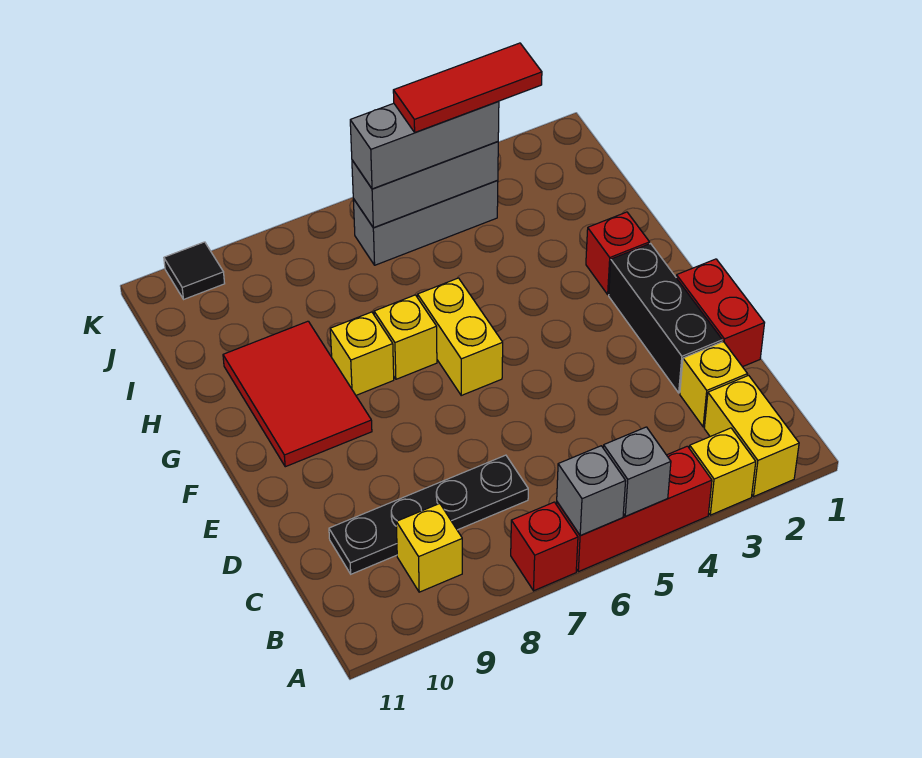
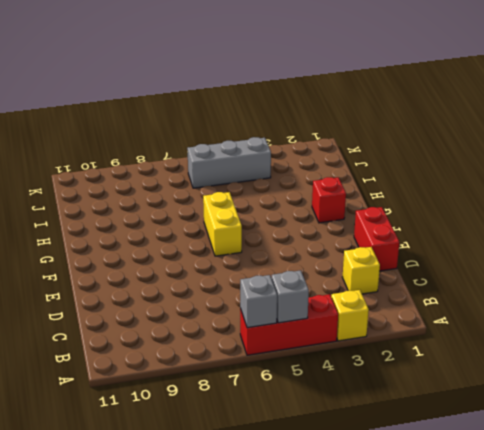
none -> yellow brick A2:B2 level 1
none -> red brick A7 level 1
none -> yellow brick B9 level 1

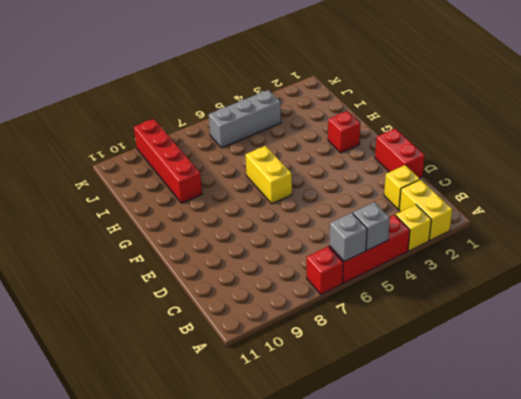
red brick H9:K9 level 1 -> red tile F9:H10 level 1
none -> yellow brick B9 level 1
none -> black plate C7:C10 level 1
none -> black brick D2:F2 level 1

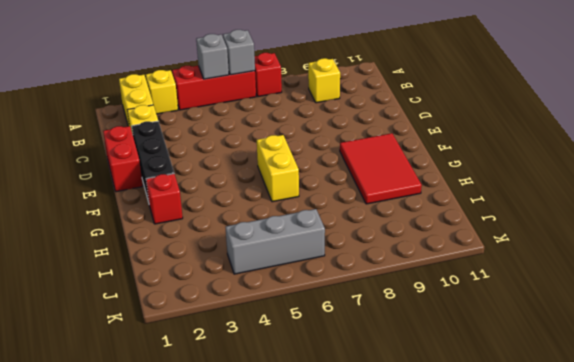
none -> black plate C7:C10 level 1
none -> yellow brick G7 level 1
none -> yellow brick G8 level 1

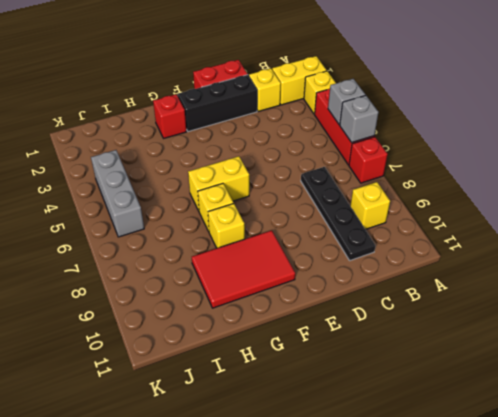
none -> black tile K10 level 1
none -> grey brick J4:J6 level 2
none -> grey brick J4:J6 level 3

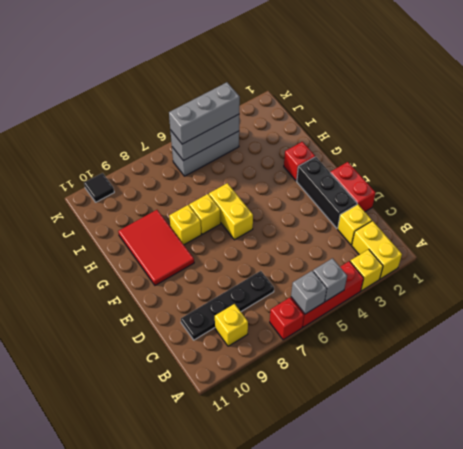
none -> red tile J3:J5 level 4

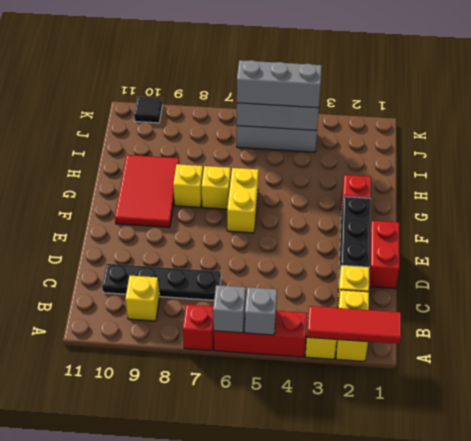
red tile A1:A3 level 2 -> red tile J3:J5 level 4

